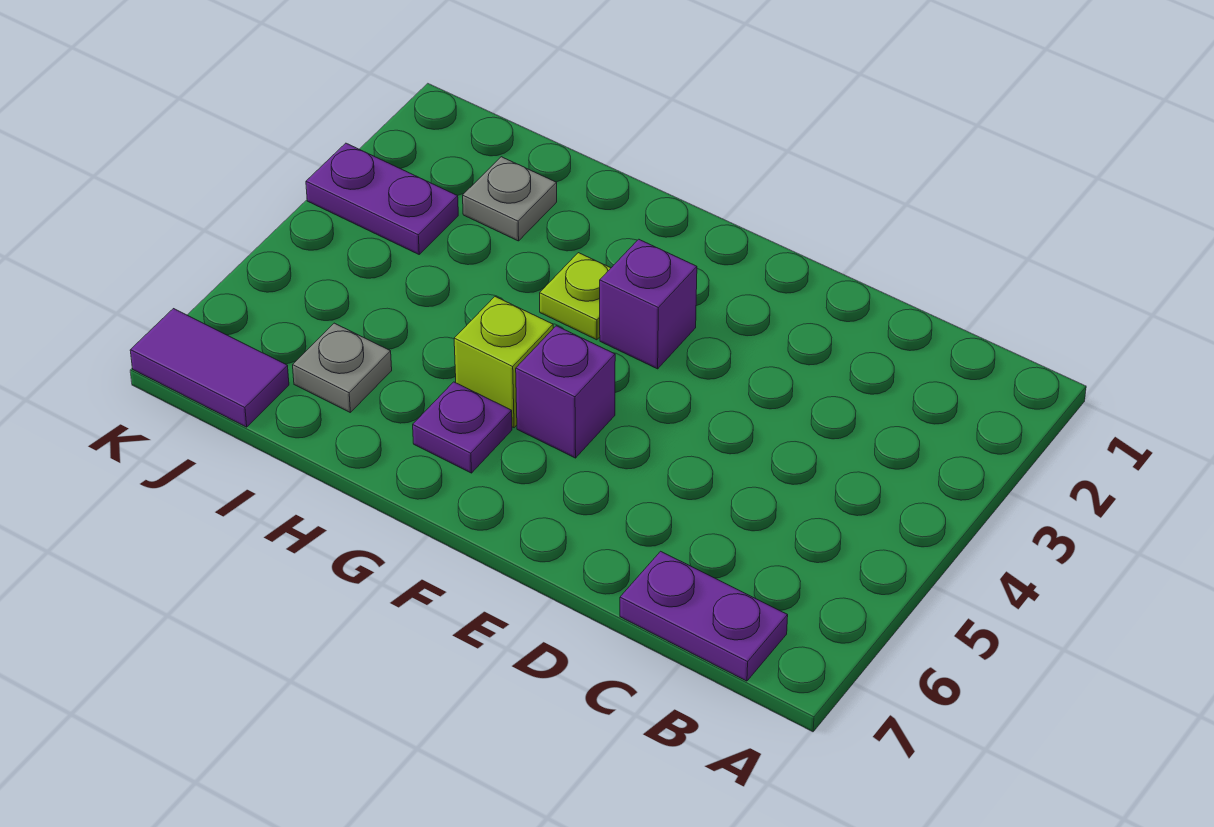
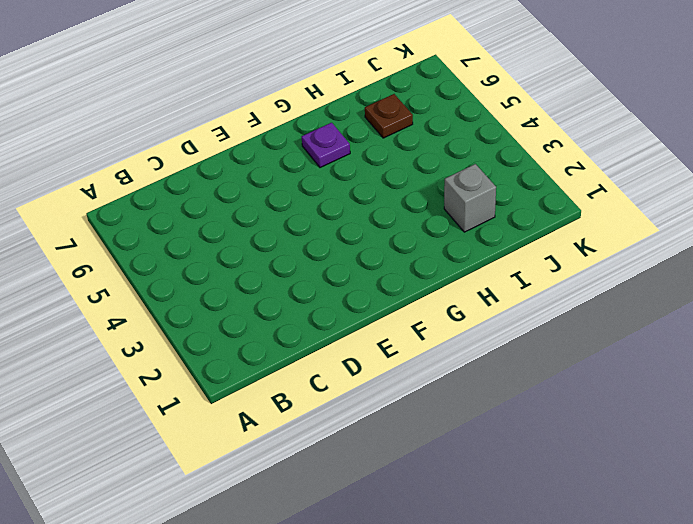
grey brick I2 level 1 -> grey plate I2 level 1
brown plate I6 level 1 -> grey plate I6 level 1
none -> purple plate B7:C7 level 1
none -> purple brick F3 level 1

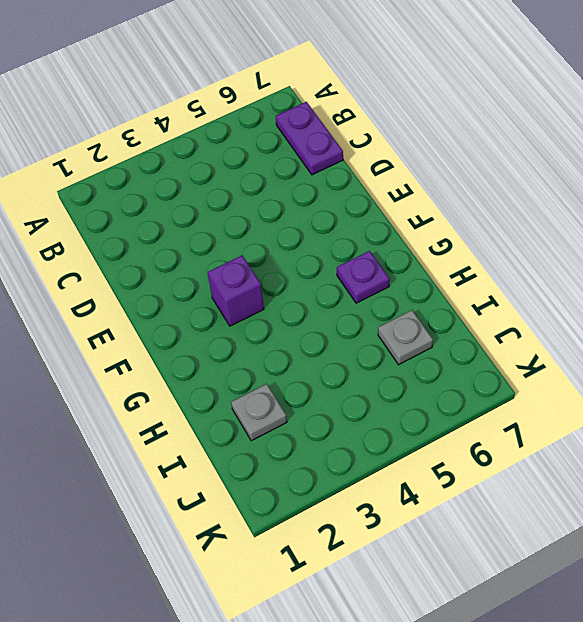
none -> purple brick F5 level 1
none -> lime plate G3 level 1

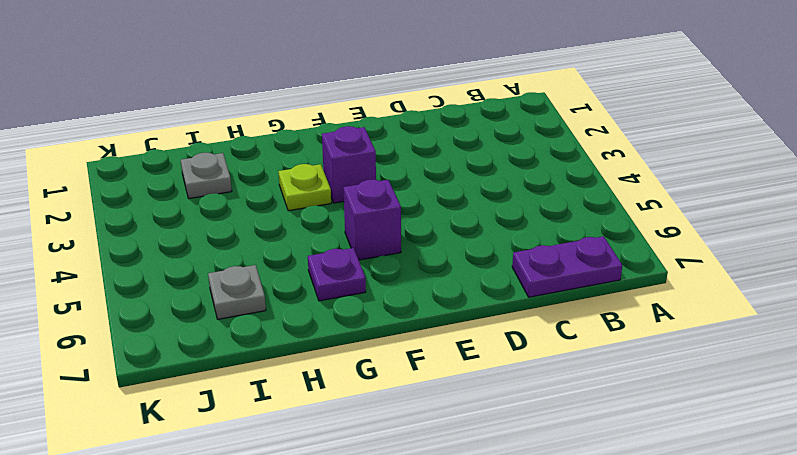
none -> lime brick G5 level 1
none -> purple plate J3:K3 level 1

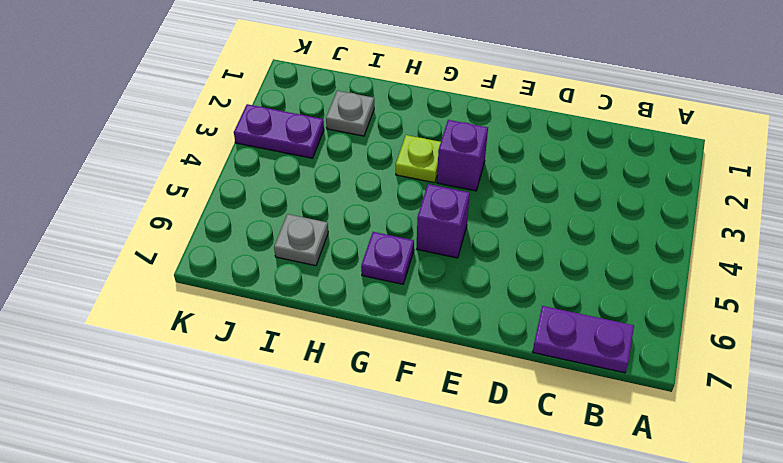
none -> lime brick G5 level 1
none -> purple tile J7:K7 level 1

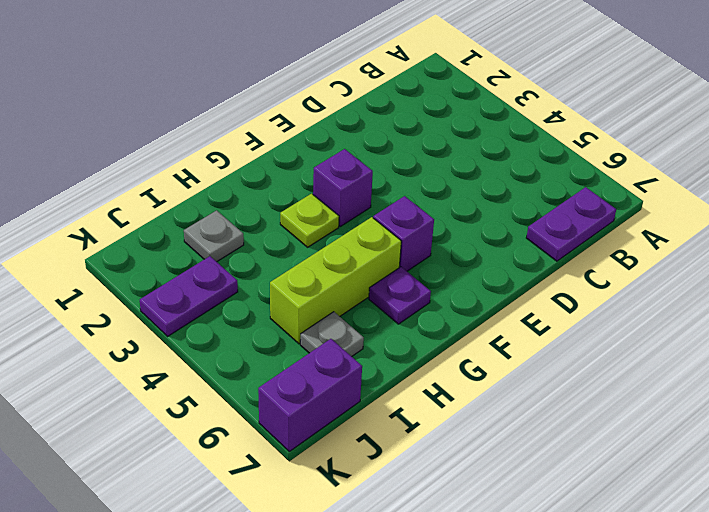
lime brick G5:I5 level 1 -> lime brick G5 level 1
purple brick J7:K7 level 1 -> purple tile J7:K7 level 1

